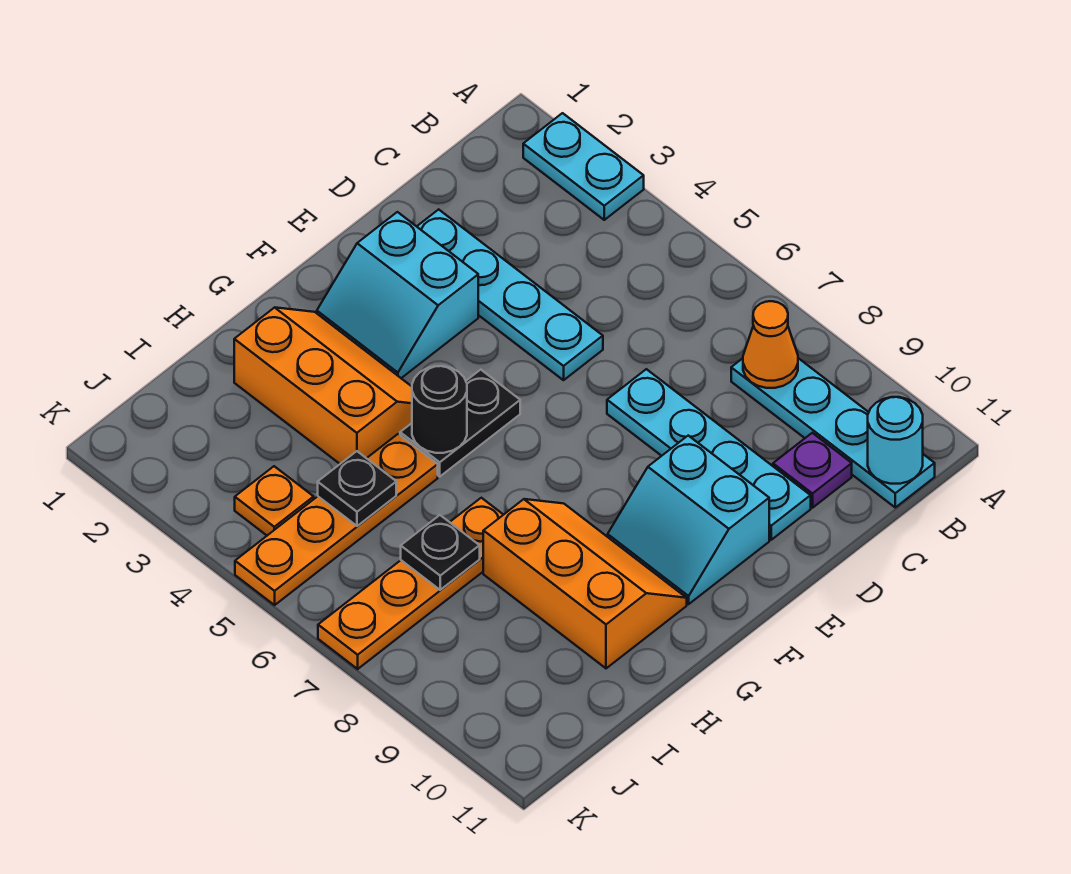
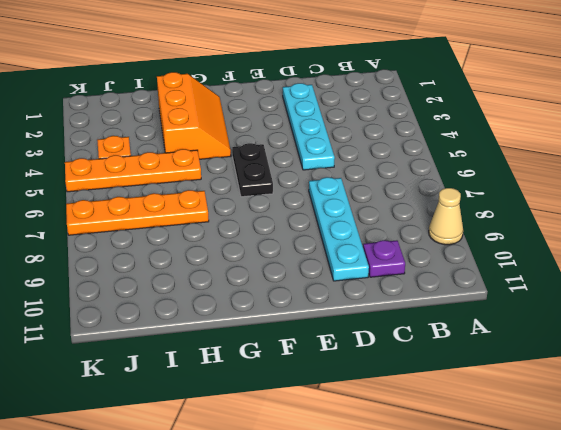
tan cone A9 level 1 -> none
black plate F5:F6 level 1 -> black plate F5:G5 level 1
none -> cyan plate A2:A3 level 1
none -> cyan plate B8:B11 level 1
none -> cyan slope E2:F3 level 1 top E

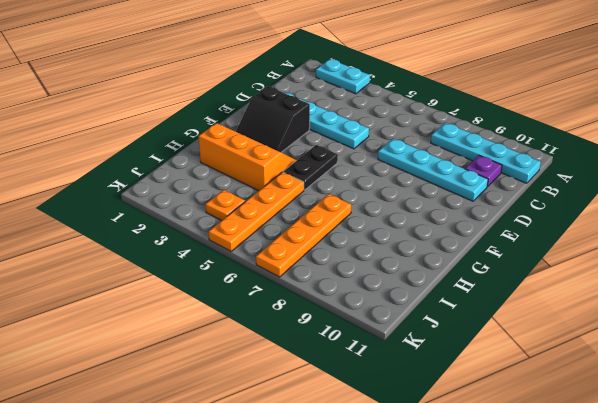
black slope E2:F3 level 1 top E -> cyan slope E2:F3 level 1 top E
none -> cyan slope E9:F10 level 1 top E
none -> orange slope G8:H10 level 1 top H
none -> orange cone B8 level 2

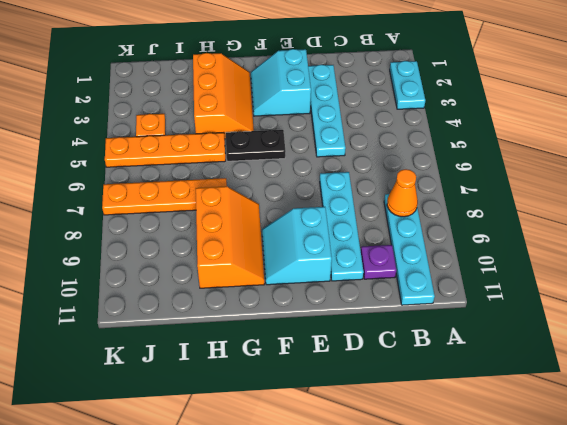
none -> cyan round brick B11 level 2
none -> black round brick G5 level 2
none -> black plate I5 level 2

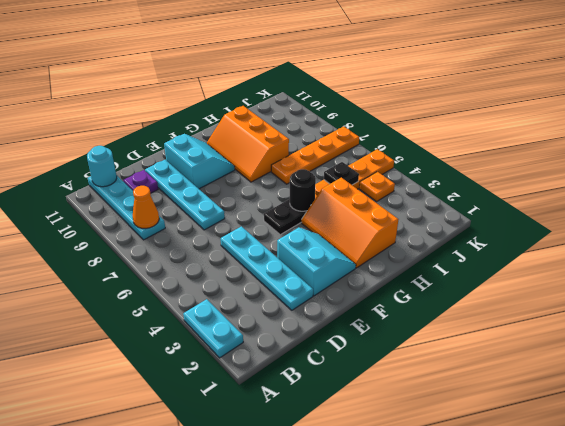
none -> black plate I7 level 2

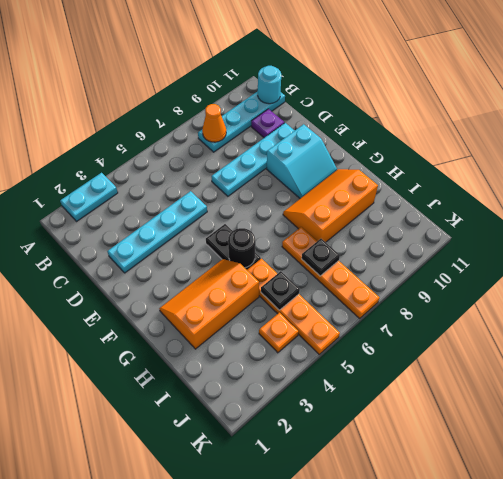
none -> cyan slope E2:F3 level 1 top E

